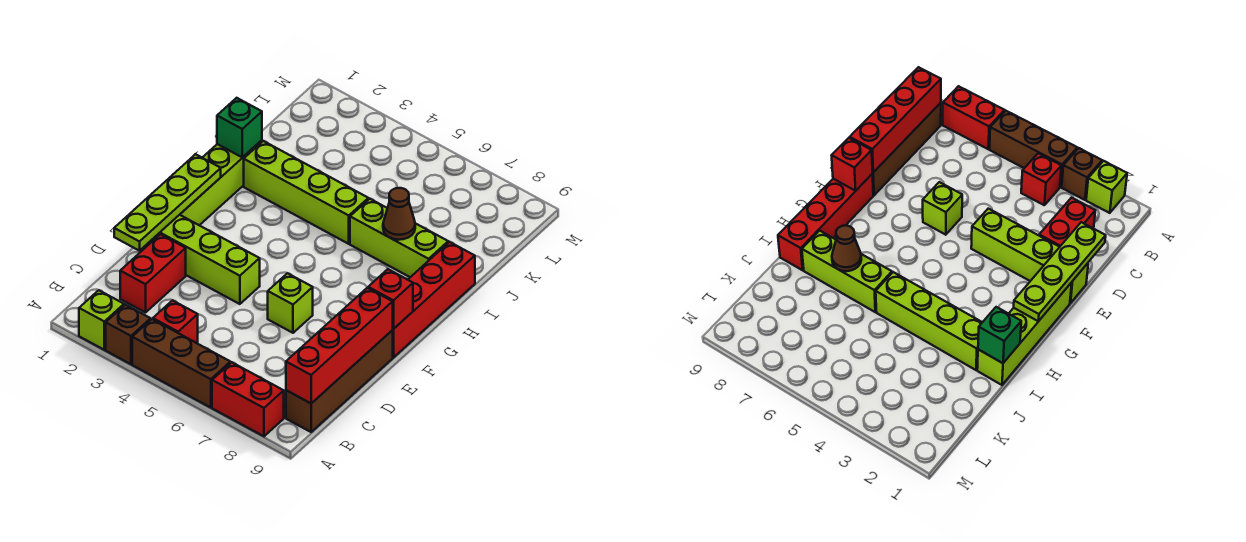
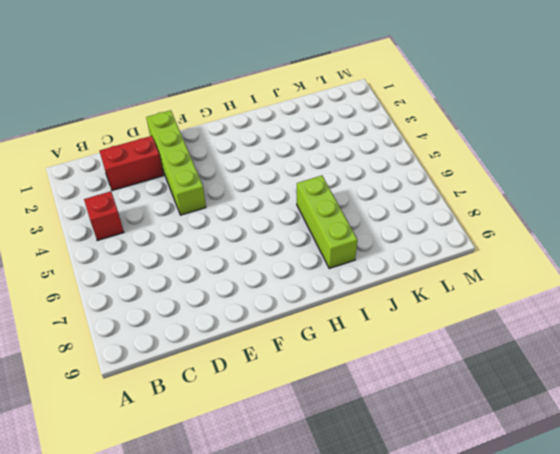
none -> lime brick A2 level 1
none -> brown brick A3 level 1
none -> brown brick A4:A6 level 1

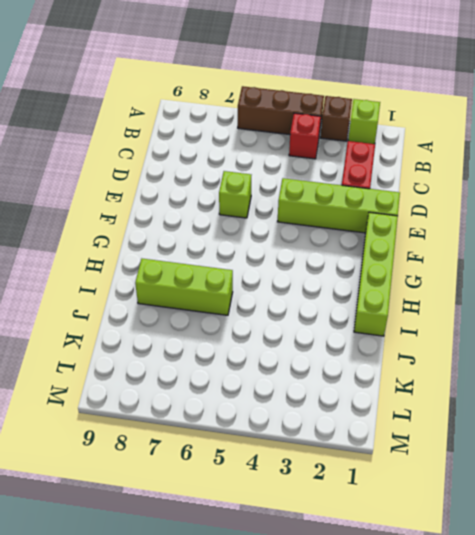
none -> red brick A7:A8 level 1
none -> brown brick B9:E9 level 1
none -> red brick F9:I9 level 1

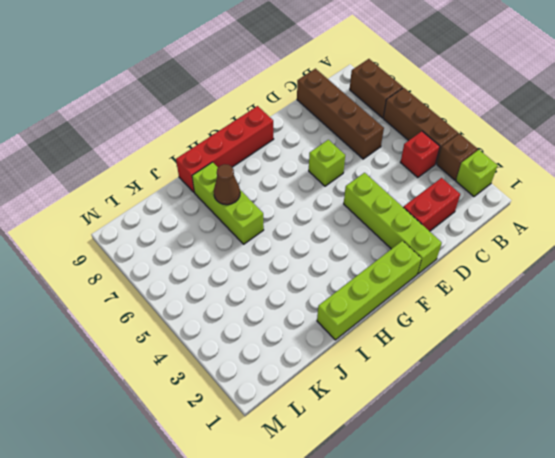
brown brick A7:A8 level 1 -> red brick A7:A8 level 1
brown brick C6:C9 level 1 -> brown brick B9:E9 level 1
none -> lime brick I2:I5 level 1
none -> red brick B9:E9 level 2
none -> lime plate D1:G1 level 2

